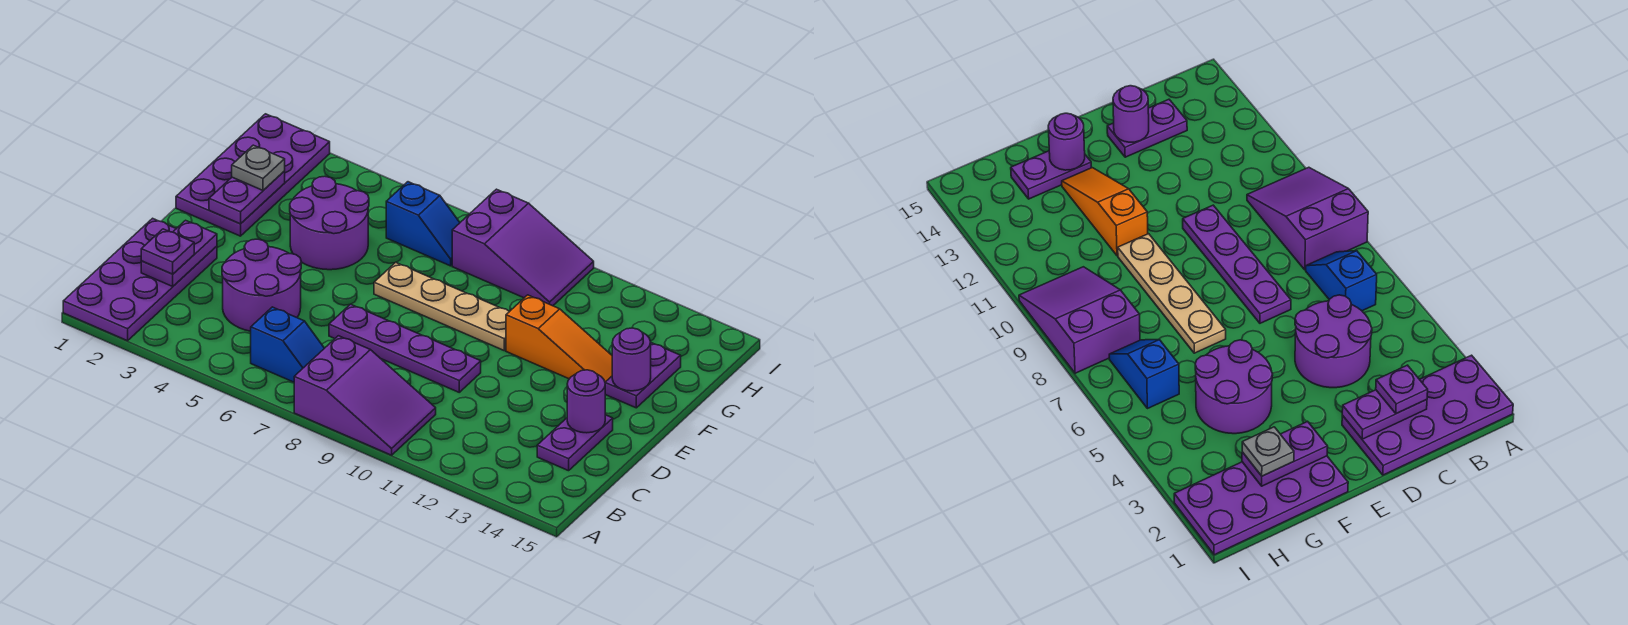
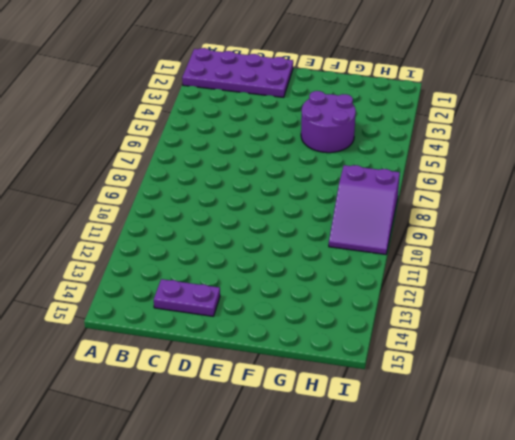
none -> purple slope A8:B10 level 1 top 8
none -> blue slope B6:B7 level 1 top 6
none -> purple round brick C4:D5 level 1

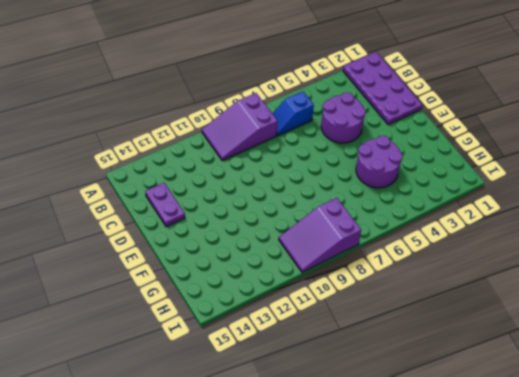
none -> purple plate D7:D10 level 1
none -> purple plate F1:I2 level 1
none -> tan plate F7:F10 level 1

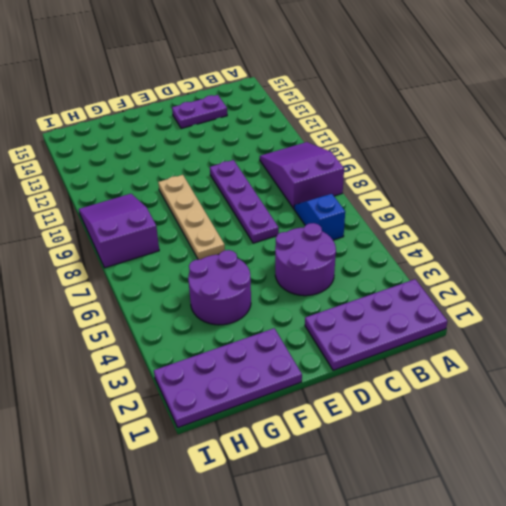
none -> orange slope F11:F13 level 1 top 11
none -> purple plate F14:G14 level 1
none -> blue slope H6:H7 level 1 top 6

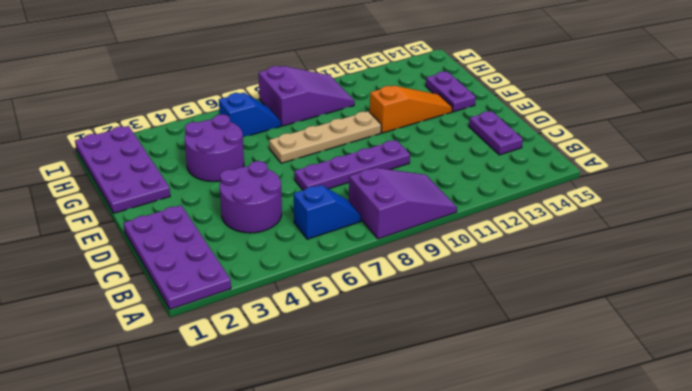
none -> purple plate C2:D2 level 2
none -> purple round brick D14 level 2
none -> purple plate F2:G2 level 2

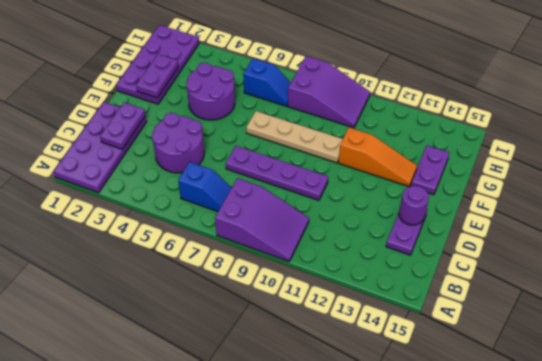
none -> purple round brick F14 level 2
none -> purple plate C2 level 3
none -> grey plate G2 level 3

